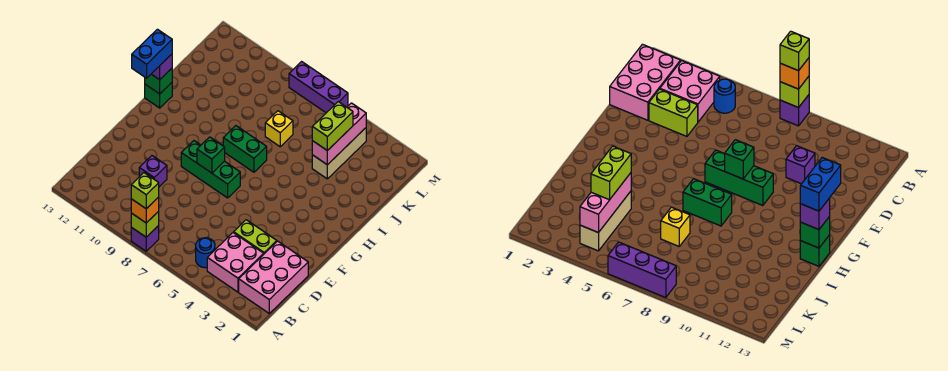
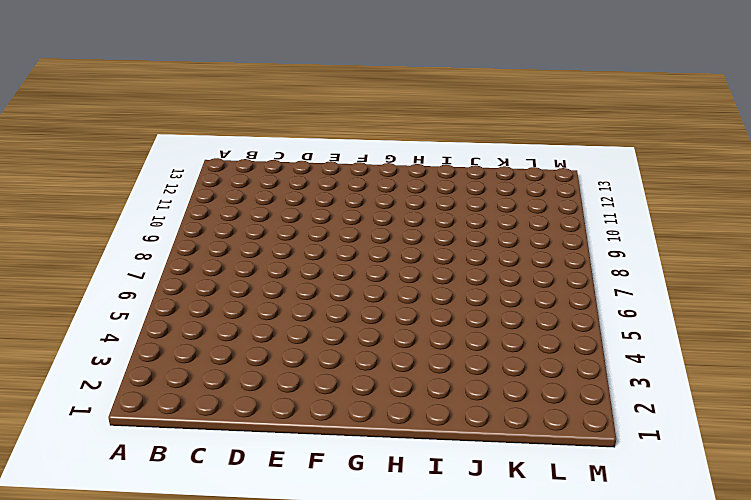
none -> purple brick A8 level 1
none -> pink brick B1:D2 level 1
none -> pink brick B3:C4 level 1

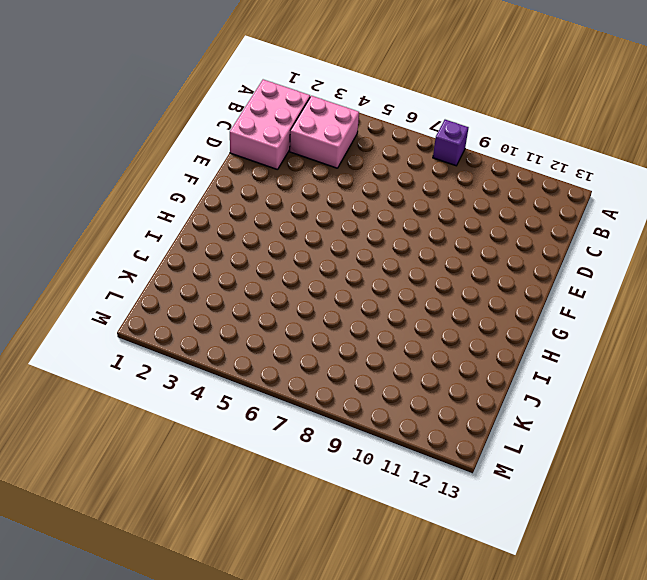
none -> blue round brick B5 level 1
none -> lime brick D3:D4 level 1
none -> purple brick D10 level 1

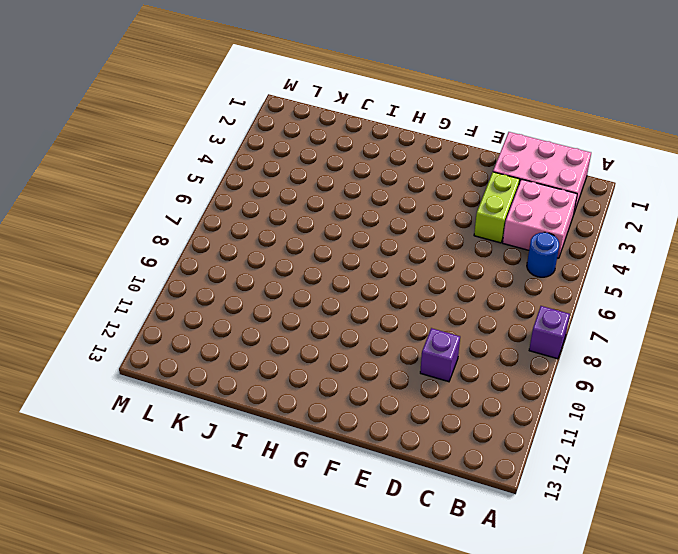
none -> green brick F7:F9 level 1
none -> green brick H7:H8 level 1
none -> green brick H13 level 1

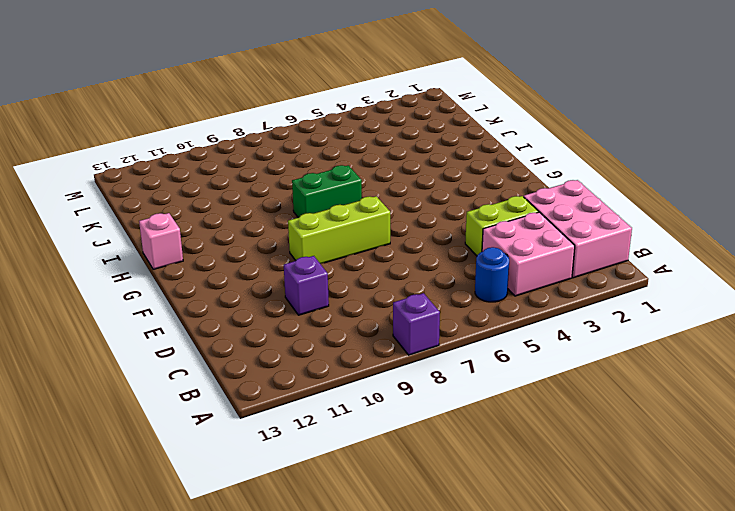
lime brick F7:F9 level 1 -> green brick F7:F9 level 1
pink brick H13 level 1 -> green brick H13 level 1
none -> tan brick J4:L4 level 1
none -> yellow brick J7 level 1
none -> purple brick M6:M8 level 1

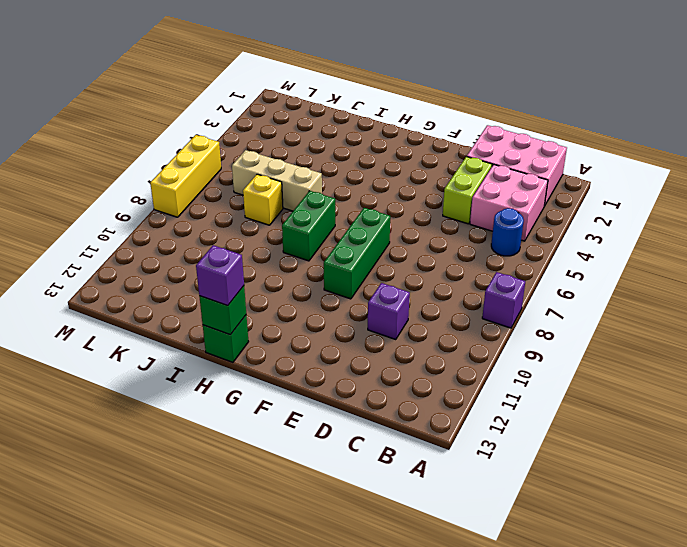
tan brick I6:K6 level 1 -> tan brick J4:L4 level 1
yellow brick M6:M8 level 1 -> purple brick M6:M8 level 1
none -> lime brick A8 level 2
none -> green brick F8 level 2
none -> pink brick J4:L4 level 2

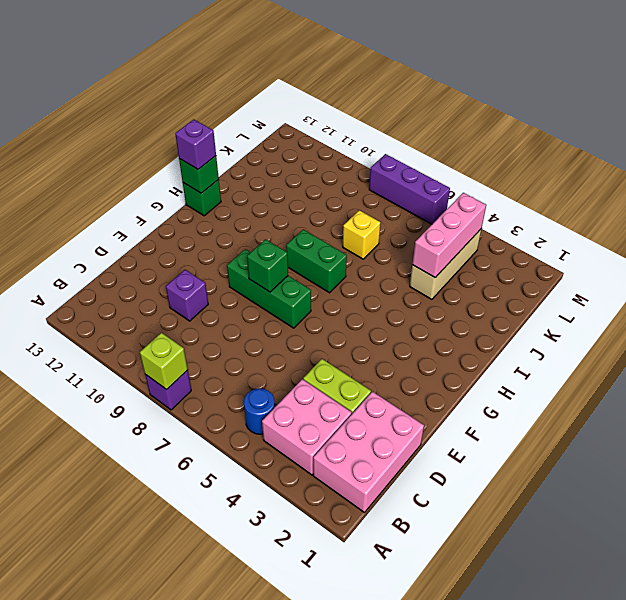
none -> orange brick A8 level 3
none -> lime brick J4:K4 level 3
none -> lime brick A8 level 4

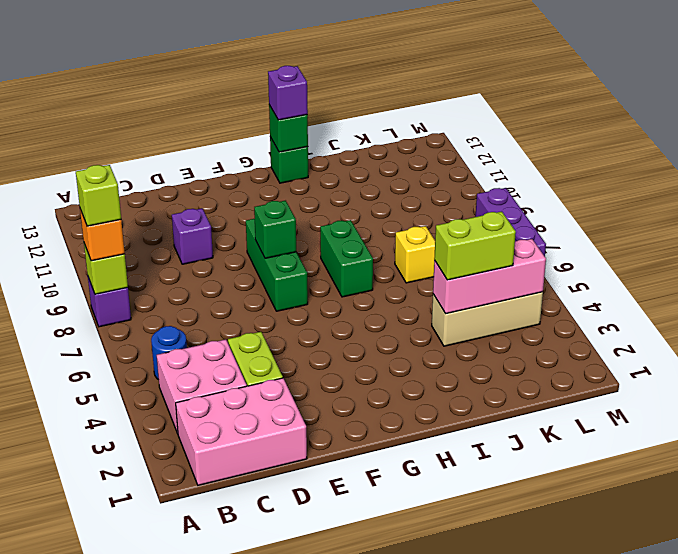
none -> blue brick G13:H13 level 4

